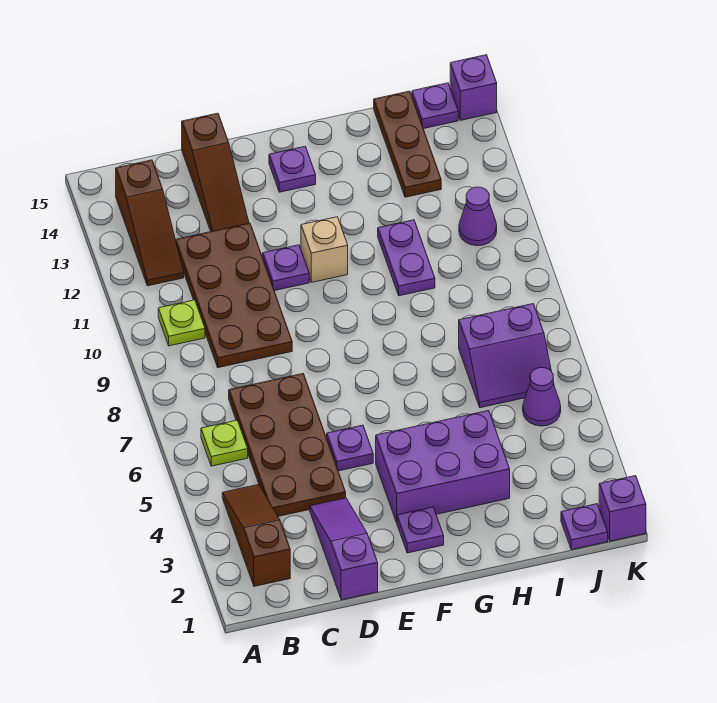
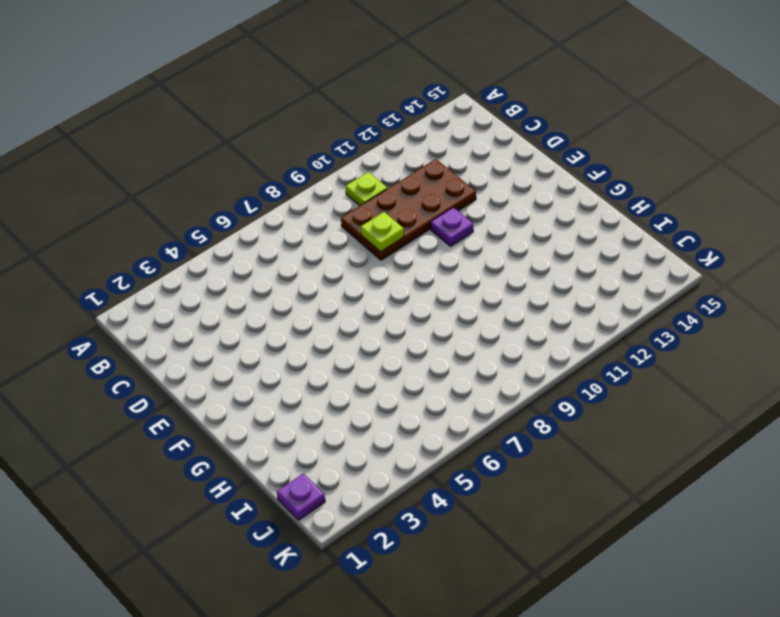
lime plate D9 level 2 -> lime plate B6 level 1
none -> brown slope B2:B4 level 1 top 2
none -> brown slope B12:B14 level 1 top 14
none -> brown plate C4:D7 level 1

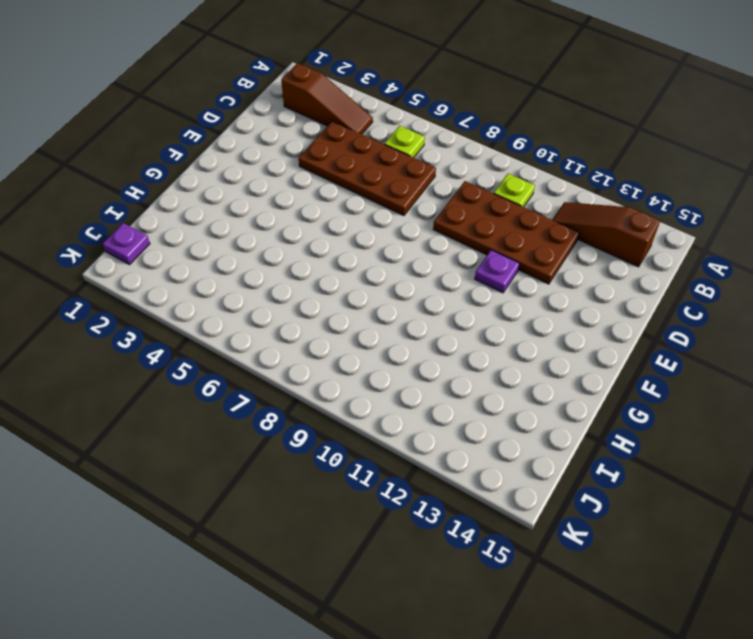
none -> purple slope D1:D3 level 1 top 1
none -> brown slope D13:D15 level 1 top 15
none -> purple plate E5 level 1

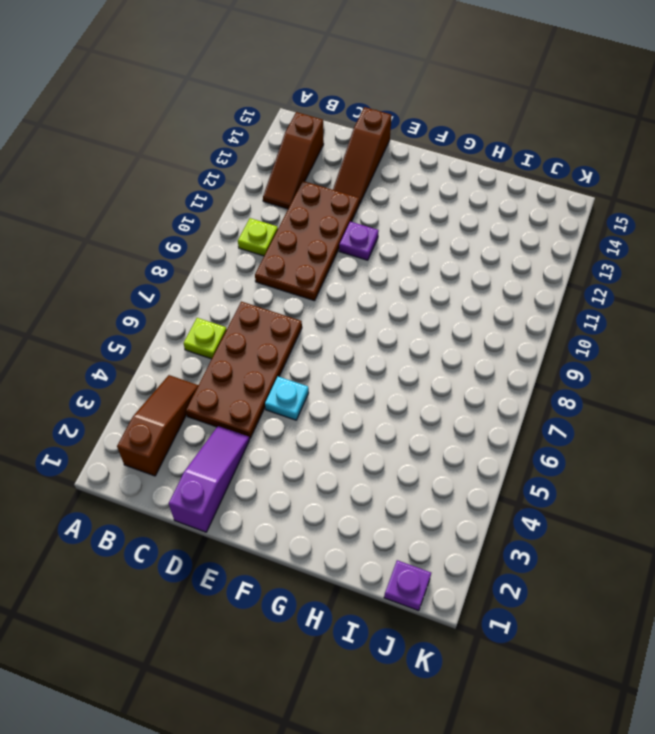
cyan plate E5 level 1 -> purple plate E5 level 1
none -> purple plate F2 level 1
none -> purple brick F3:H4 level 1
none -> tan brick F11 level 1

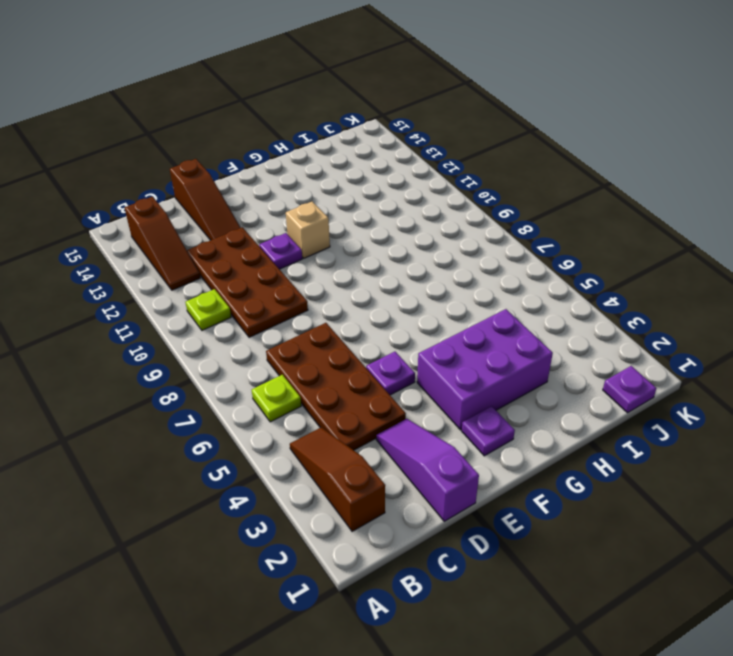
none -> purple plate F14 level 1
none -> purple plate H10:H11 level 1
none -> purple slope I6:J7 level 1 top 7

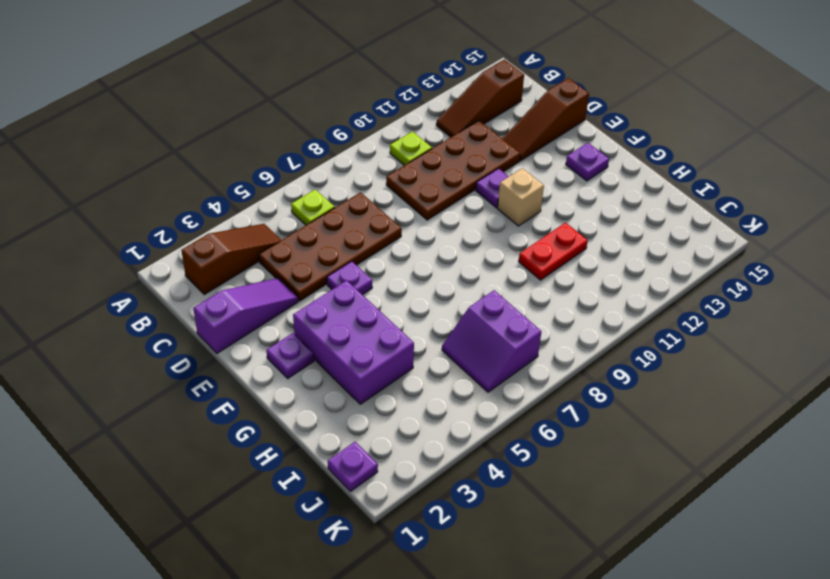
red plate H10:H11 level 1 -> purple plate H10:H11 level 1
none -> brown plate I13:I15 level 1
none -> purple cone J5 level 1
none -> purple cone J11 level 1

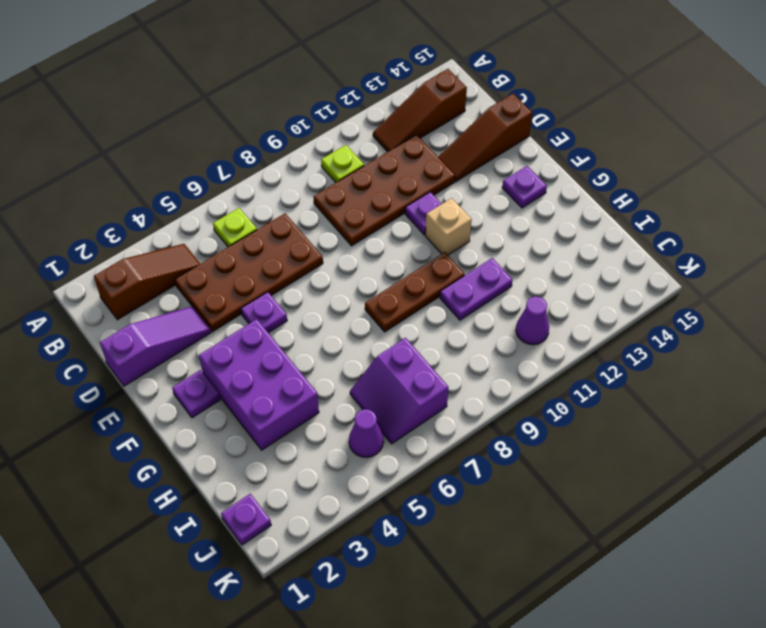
brown plate G8:G10 level 1 -> brown plate I13:I15 level 1
none -> purple plate J15 level 1
none -> purple brick K1 level 1
none -> purple brick K15 level 1

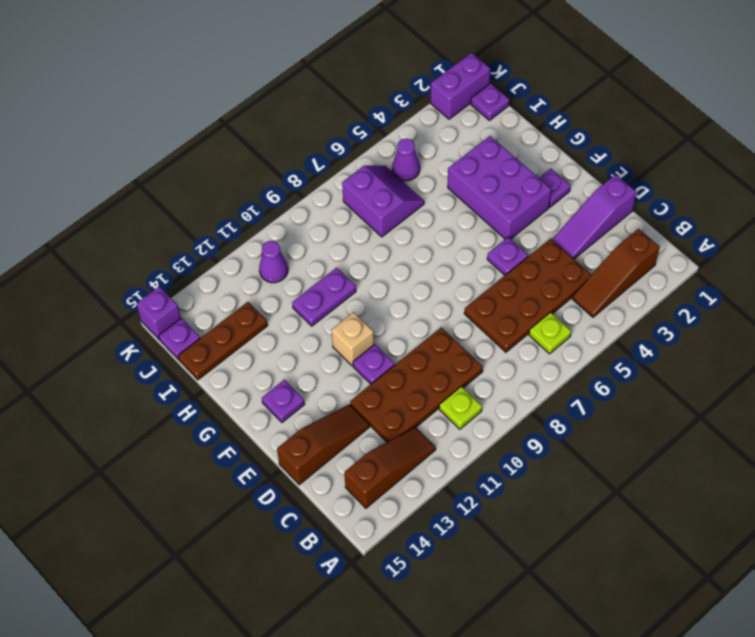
purple brick K1:K2 level 1 -> purple brick K1 level 1

